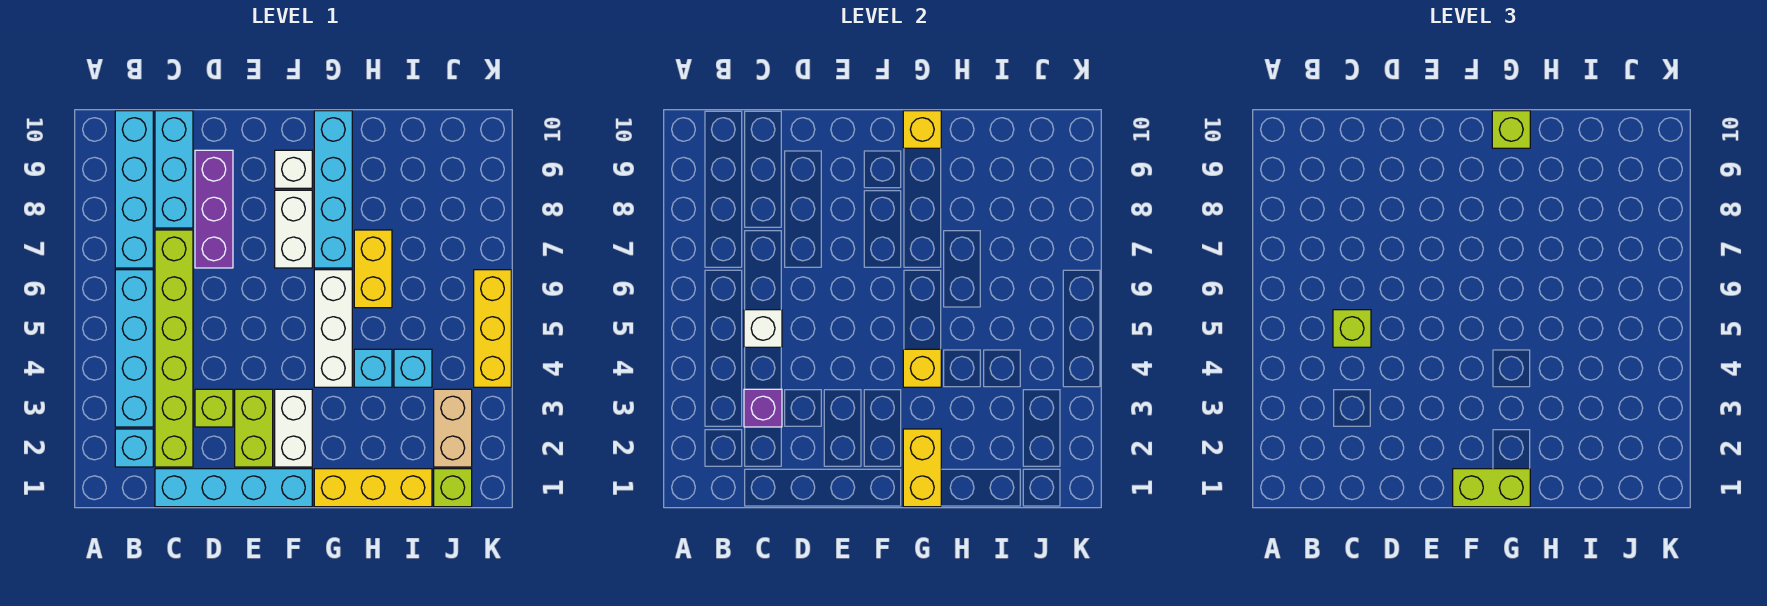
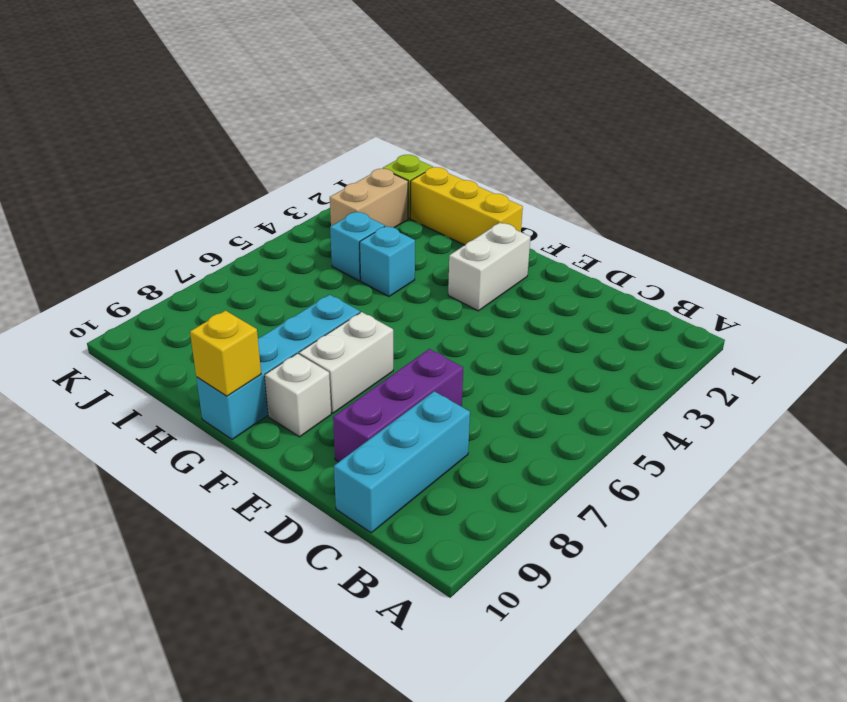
none -> cyan brick B2 level 1
none -> cyan brick B3:B6 level 1
none -> cyan brick B7:B10 level 1

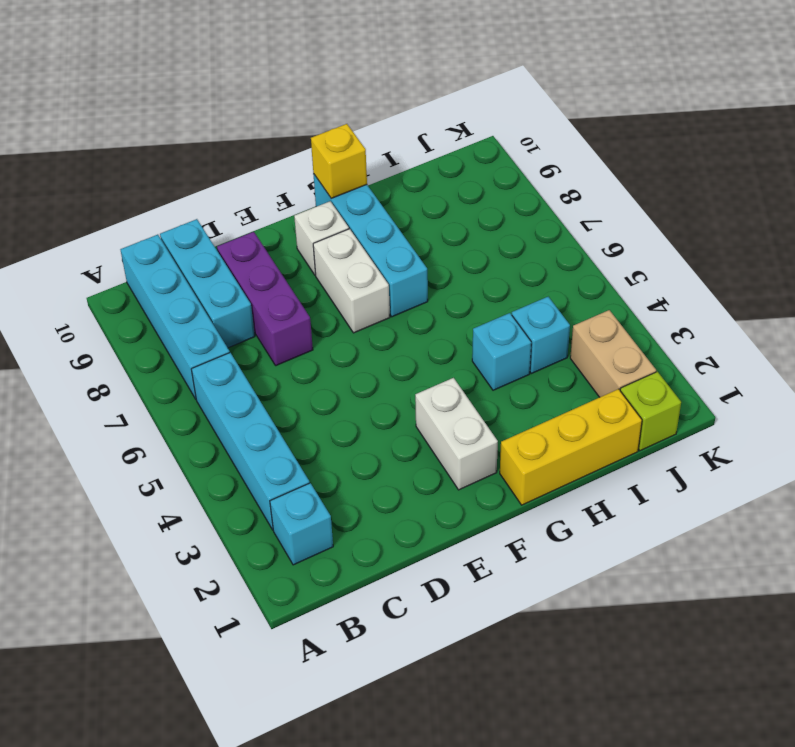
none -> cyan brick C1:F1 level 1
none -> lime brick C2:C7 level 1
none -> lime brick D3 level 1

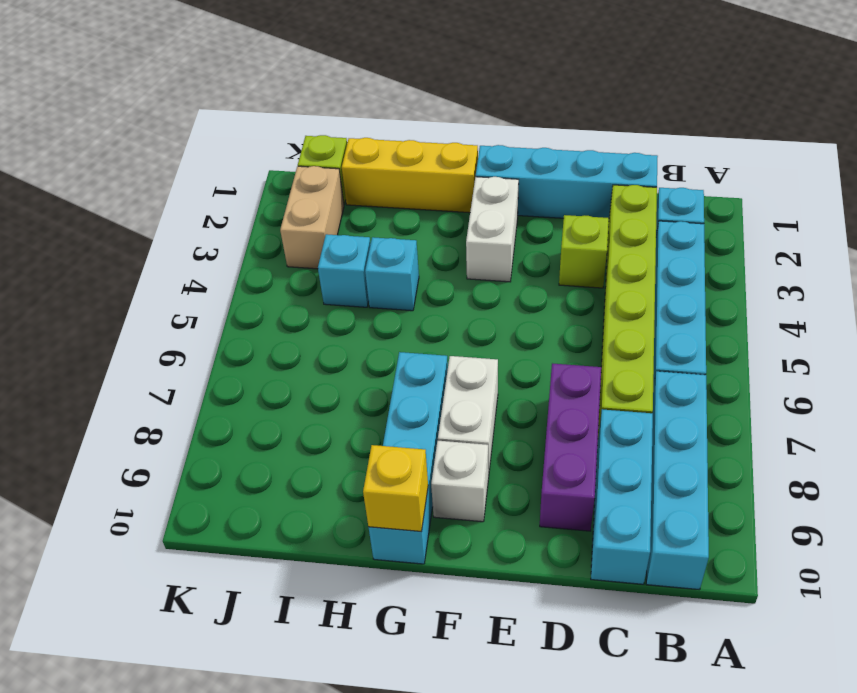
none -> lime brick E2:E3 level 1
none -> white brick G4:G6 level 1
none -> yellow brick H6:H7 level 1

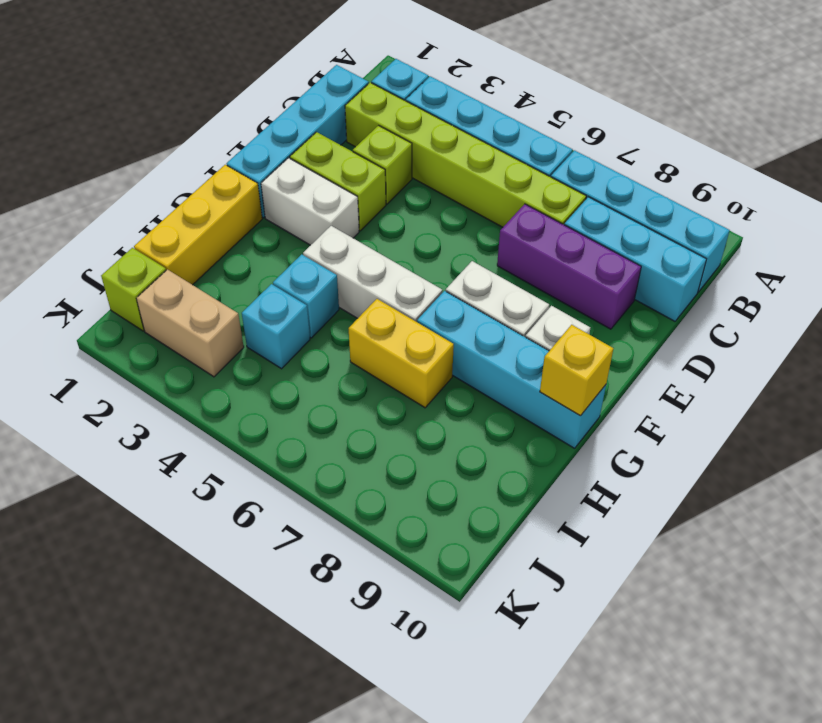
none -> yellow brick K4:K6 level 1
none -> purple brick C3 level 2
none -> white brick C5 level 2

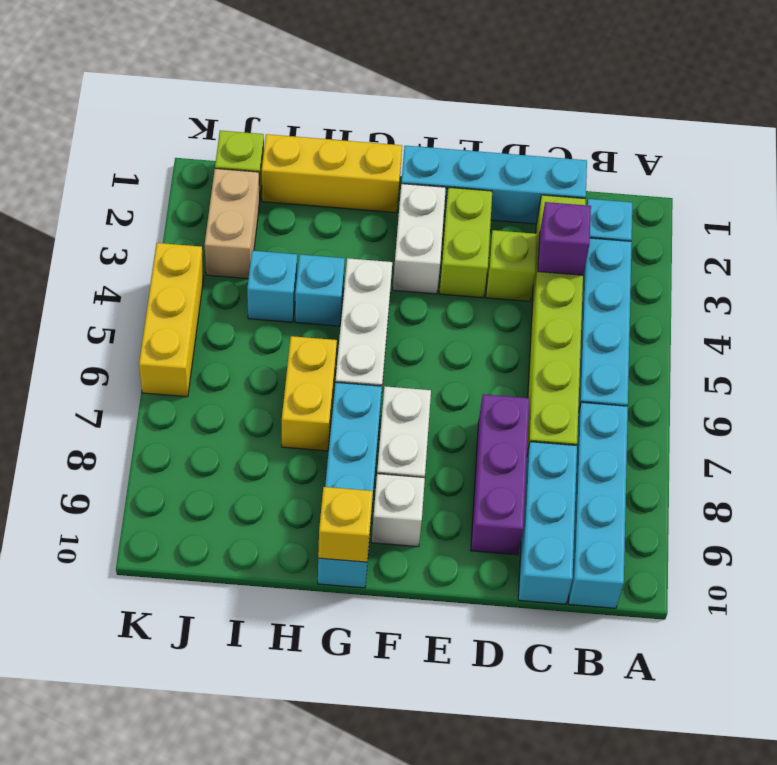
none -> white brick C5 level 2
none -> yellow brick G1:G2 level 2
none -> yellow brick G4 level 2

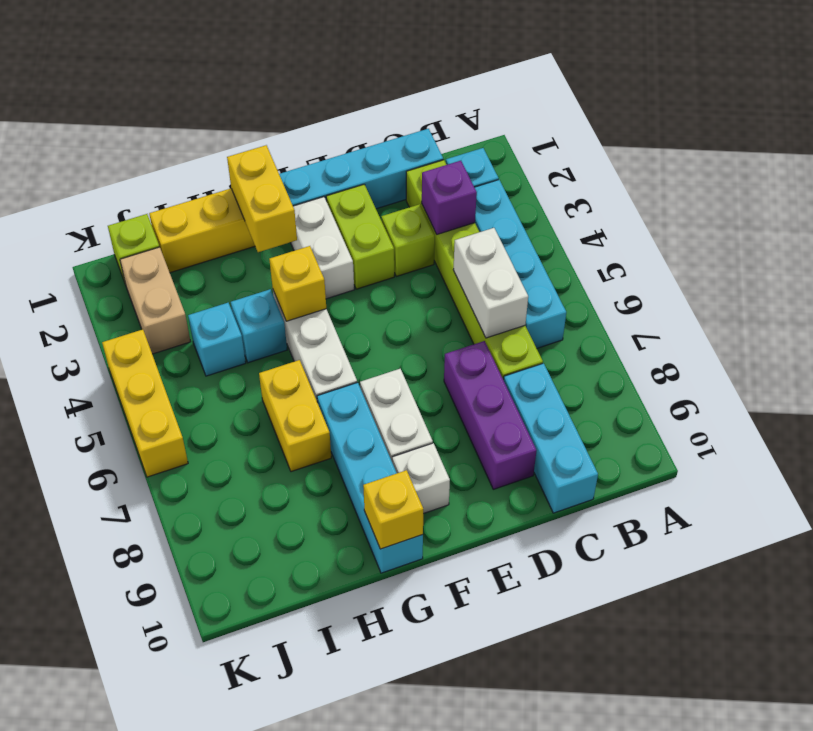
white brick C5:C6 level 2 -> white brick C5 level 2
none -> cyan brick B7:B10 level 1
none -> lime brick C5 level 3
none -> lime brick F1:G1 level 3

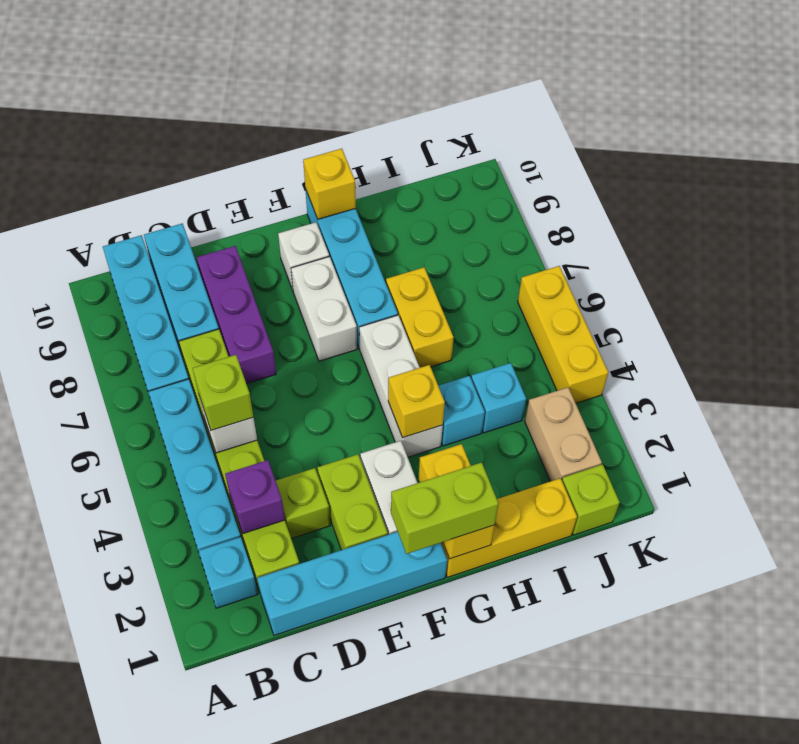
none -> lime brick G10 level 3

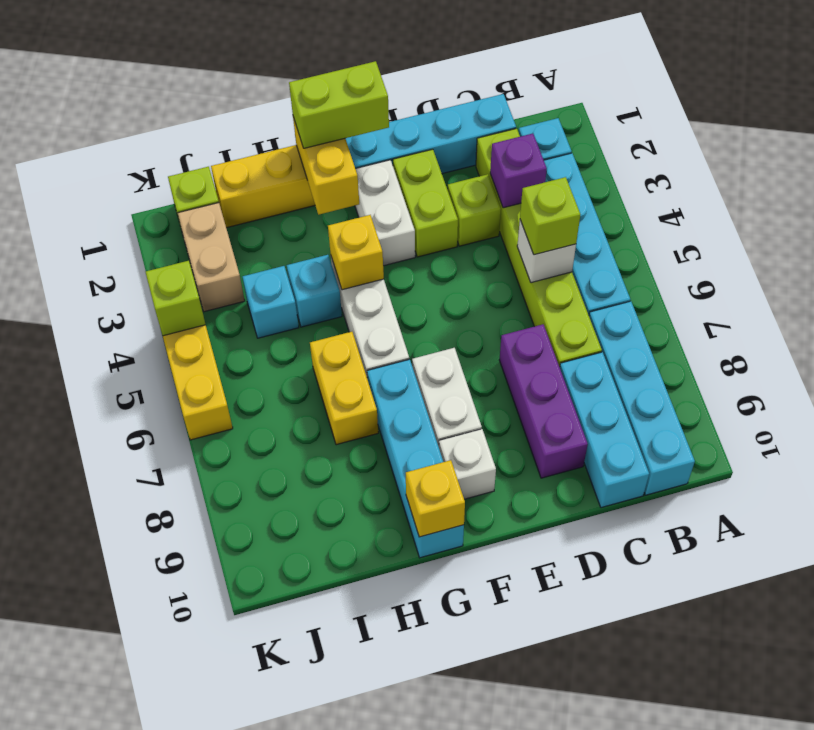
lime brick K4 level 2 -> lime brick G10 level 3

